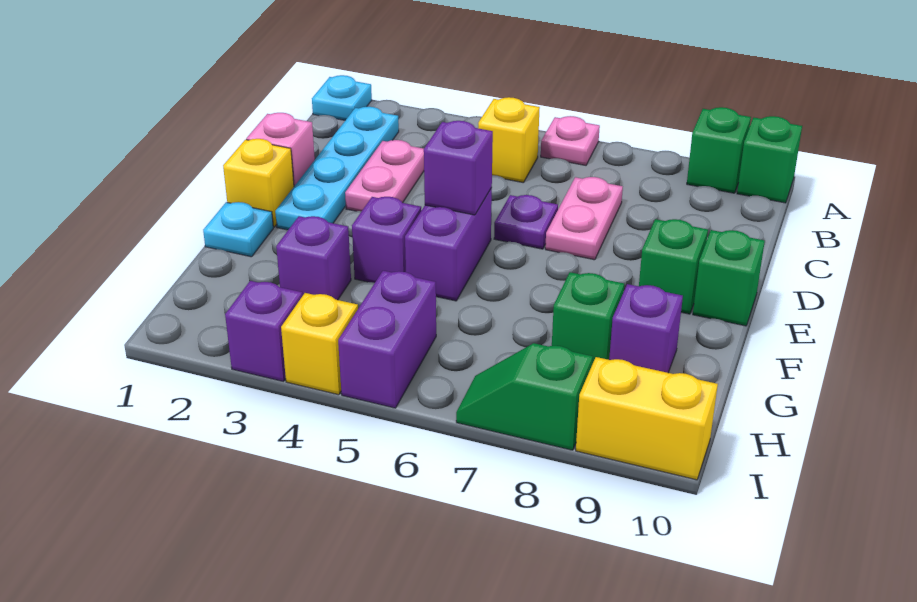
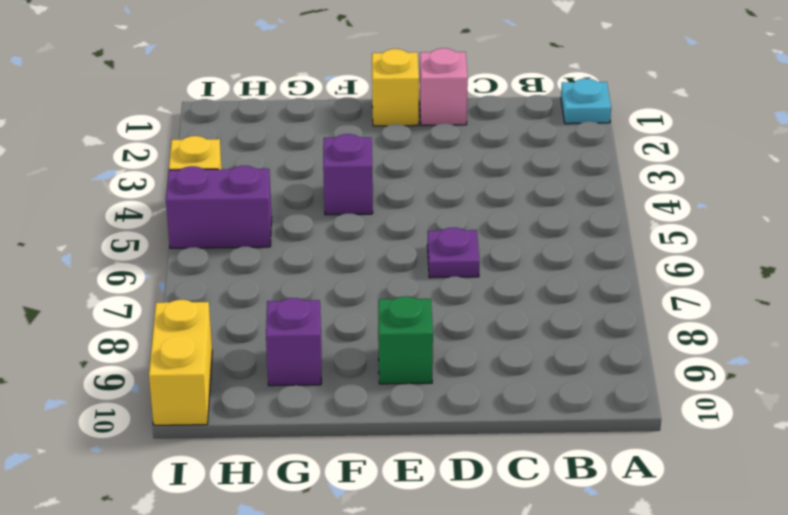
none -> pink plate A6 level 1
none -> green brick A9 level 1
none -> green brick A10 level 1

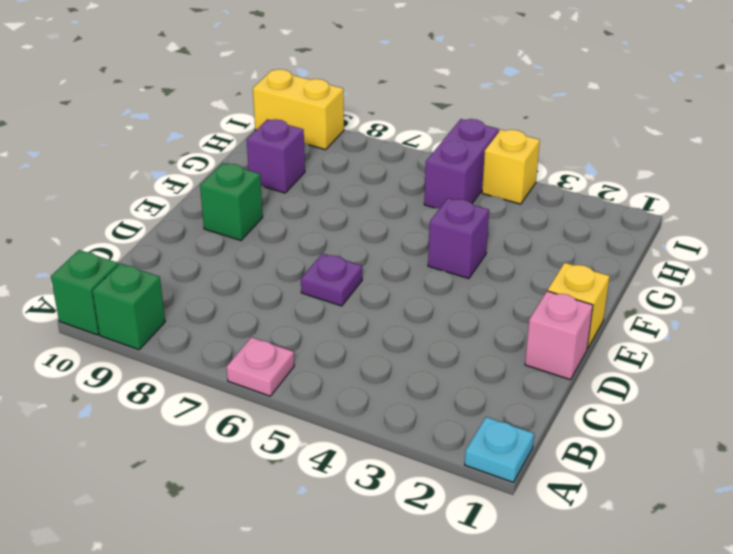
none -> cyan plate B2:E2 level 1
none -> yellow brick B5 level 1
none -> pink plate C3:D3 level 1

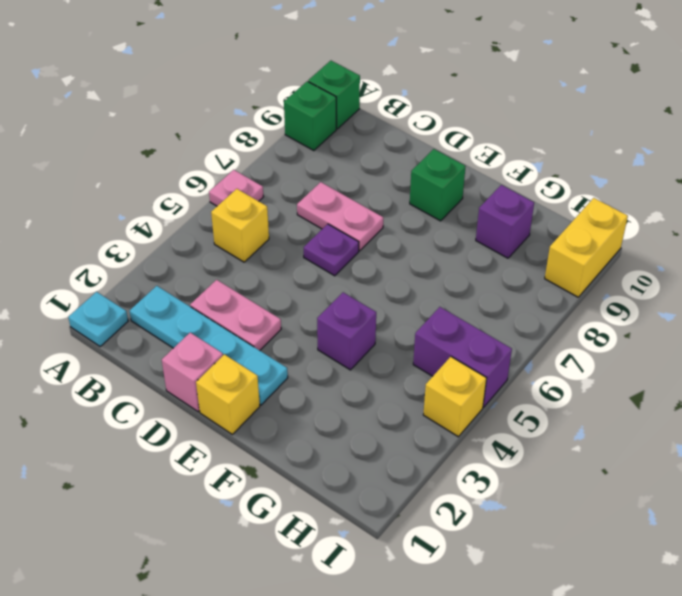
none -> purple brick E5:F5 level 1
none -> green brick E10 level 1
none -> cyan plate F1 level 1

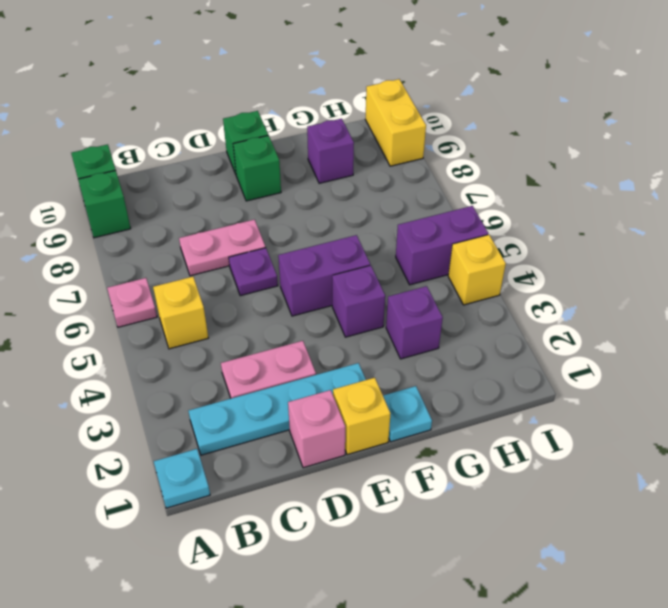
none -> green brick G8 level 1
none -> purple brick I3 level 1
none -> green slope I7:I8 level 1 top 8

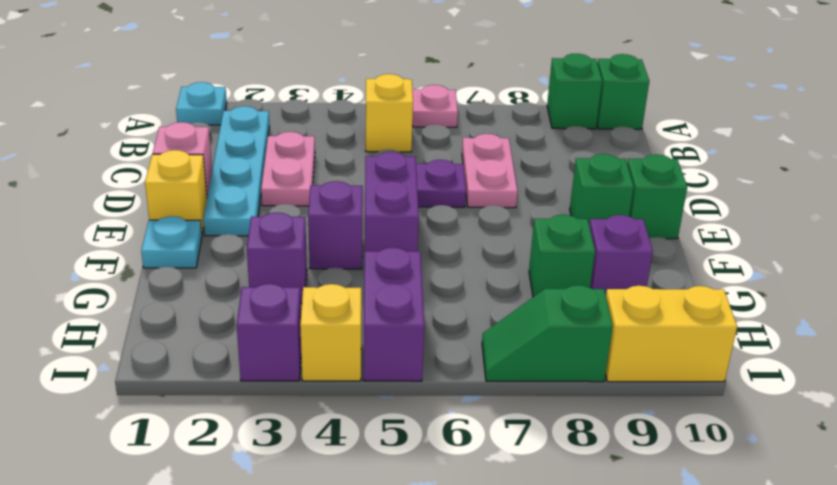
none -> purple brick E5 level 2

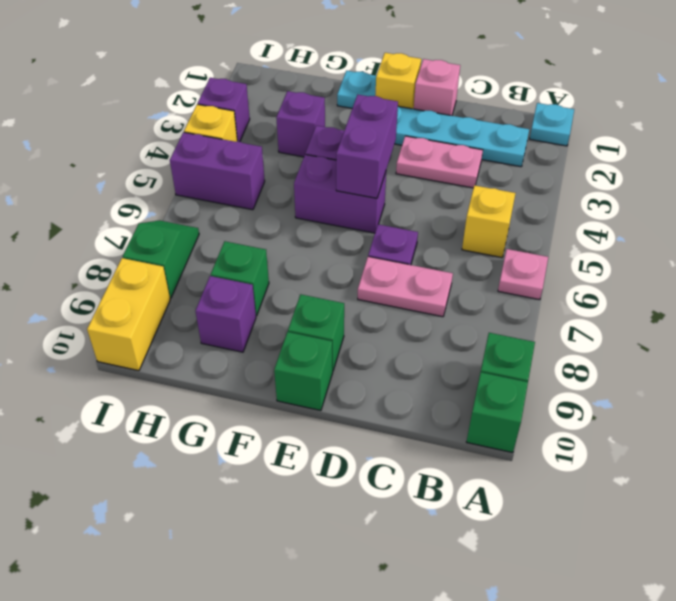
purple brick E4:E5 level 2 -> purple brick E5 level 2

